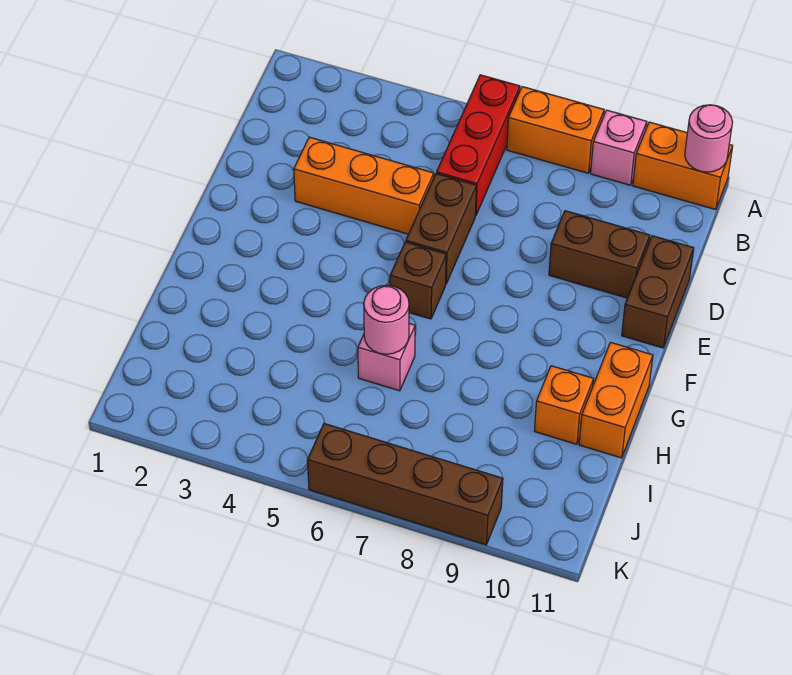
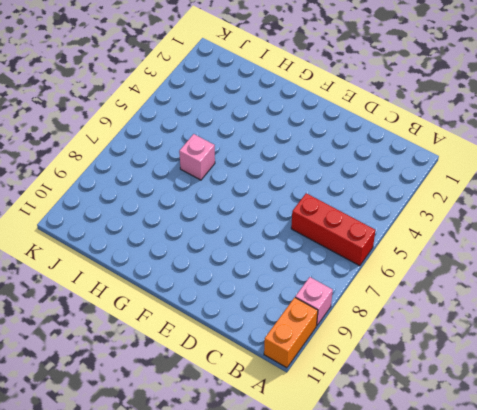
none -> orange brick A7:A8 level 1
none -> orange brick D3:D5 level 1
none -> brown brick D6:E6 level 1

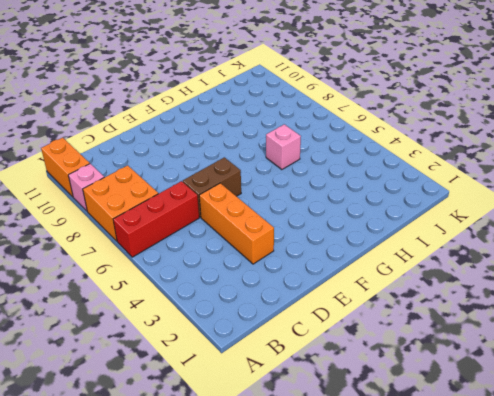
orange brick A7:B8 level 1 -> orange brick A7:A8 level 1
none -> brown brick D9:D10 level 1
none -> brown brick D11:E11 level 1
none -> brown brick F6 level 1

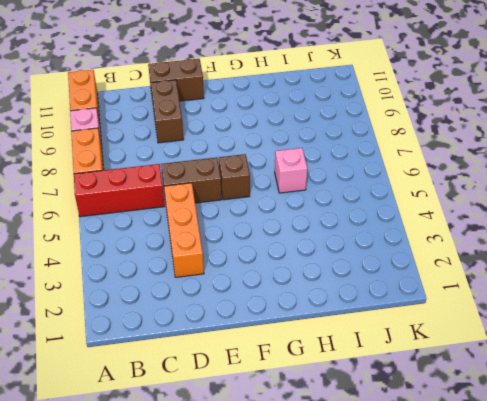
none -> orange brick G11:H11 level 1
none -> orange brick H10 level 1
none -> brown brick K6:K9 level 1

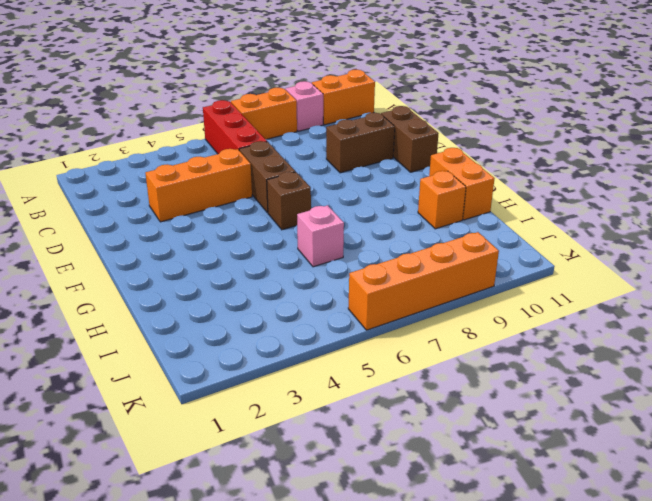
orange brick K6:K9 level 1 -> brown brick K6:K9 level 1
none -> pink round brick A11 level 2
none -> pink round brick H6 level 2

